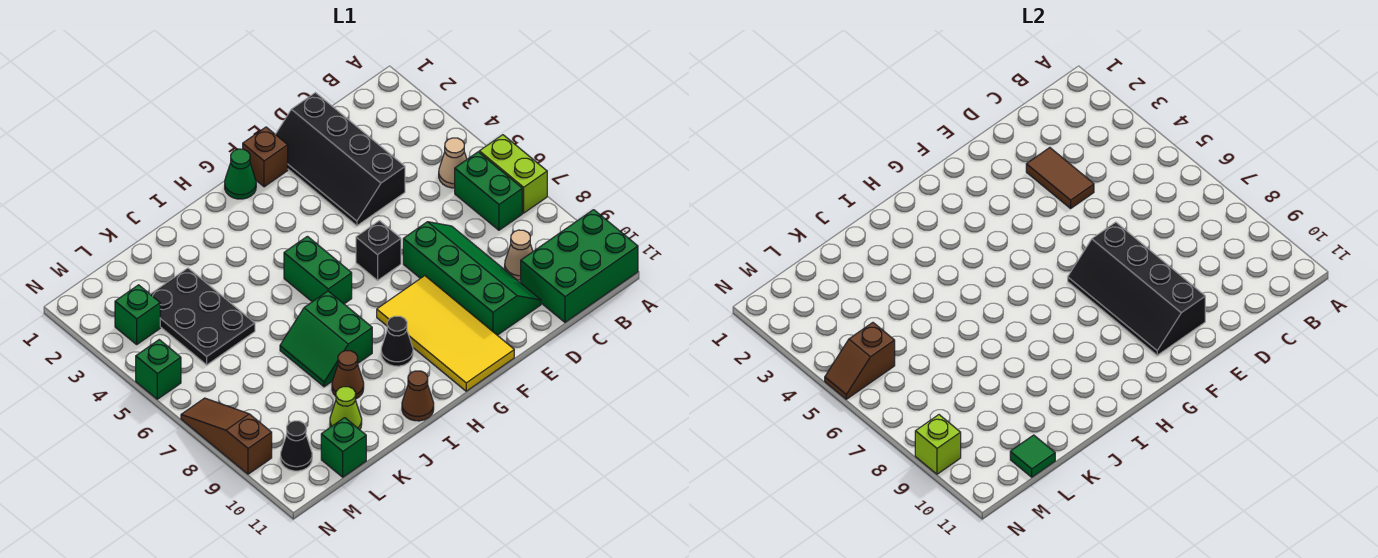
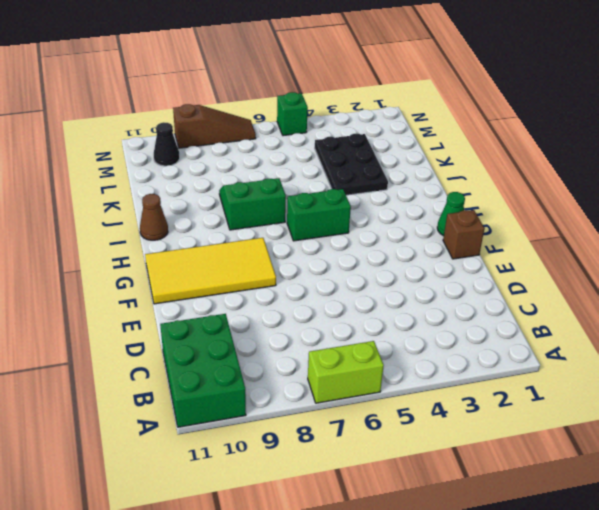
black plate J3:L4 level 1 -> black plate K3:L5 level 1
none -> tan cone B5 level 1
none -> green brick B6:B7 level 1
none -> tan cone C9 level 1

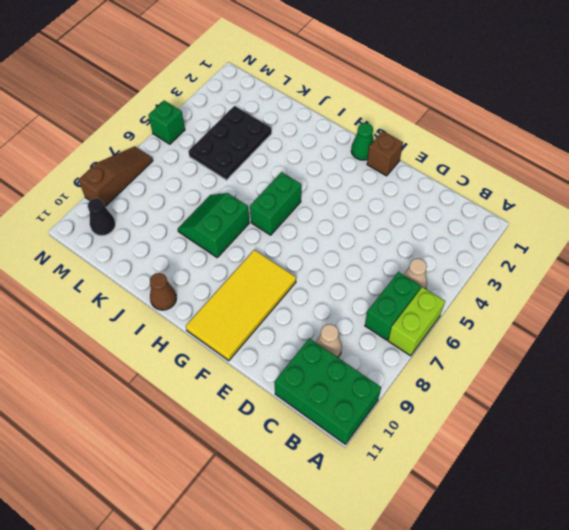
none -> black slope D1:E4 level 1 top D
none -> green slope D7:E10 level 1 top E
none -> black brick F6 level 1

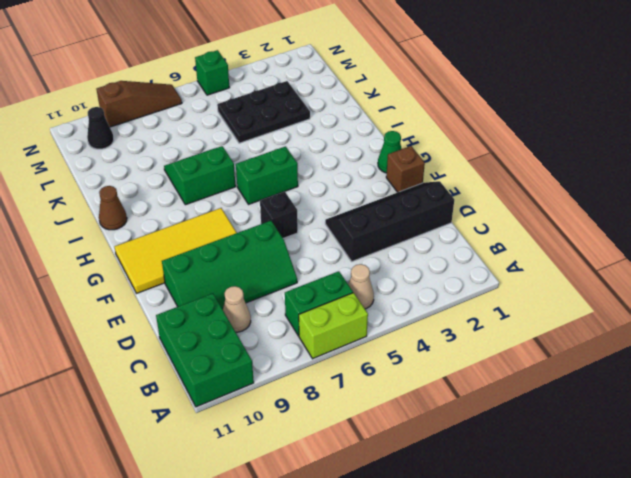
none -> black cone H9 level 1
none -> brown cone J9 level 1
none -> lime cone K10 level 1

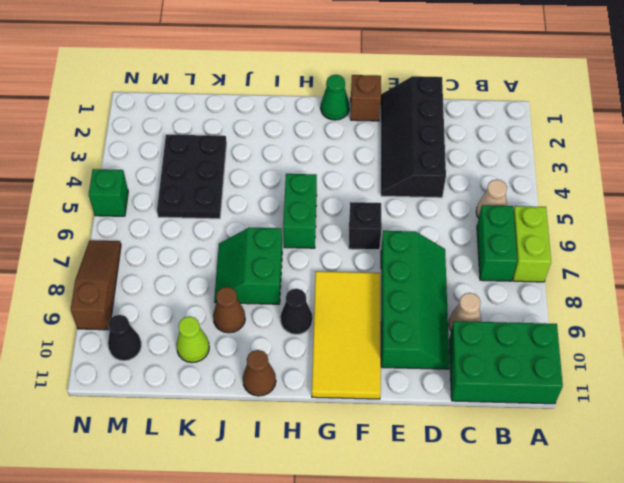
none -> green brick L11 level 1
none -> green brick M3 level 1
none -> brown tile D3:D4 level 2

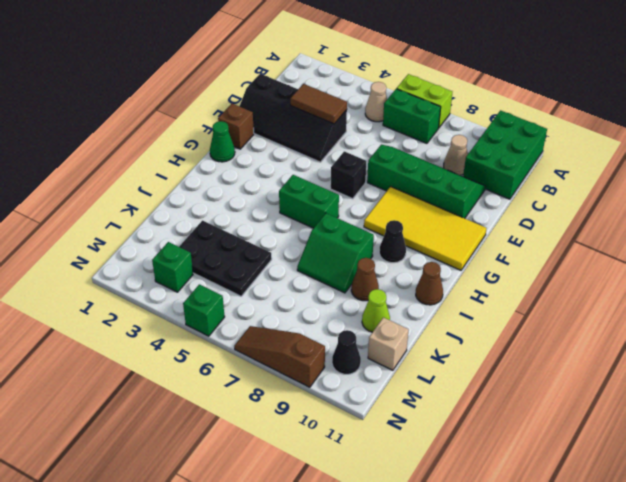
tan brick L11 level 1 -> green brick L11 level 1
none -> black slope E7:F10 level 2 top E
none -> green tile L11 level 2
none -> brown slope M5:N5 level 2 top M

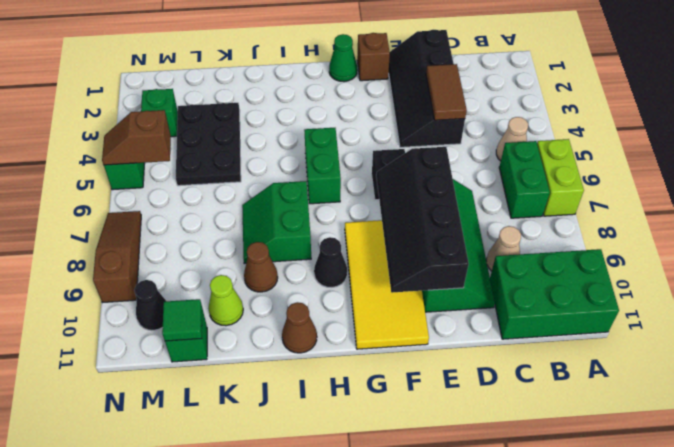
none -> lime brick N9 level 2

